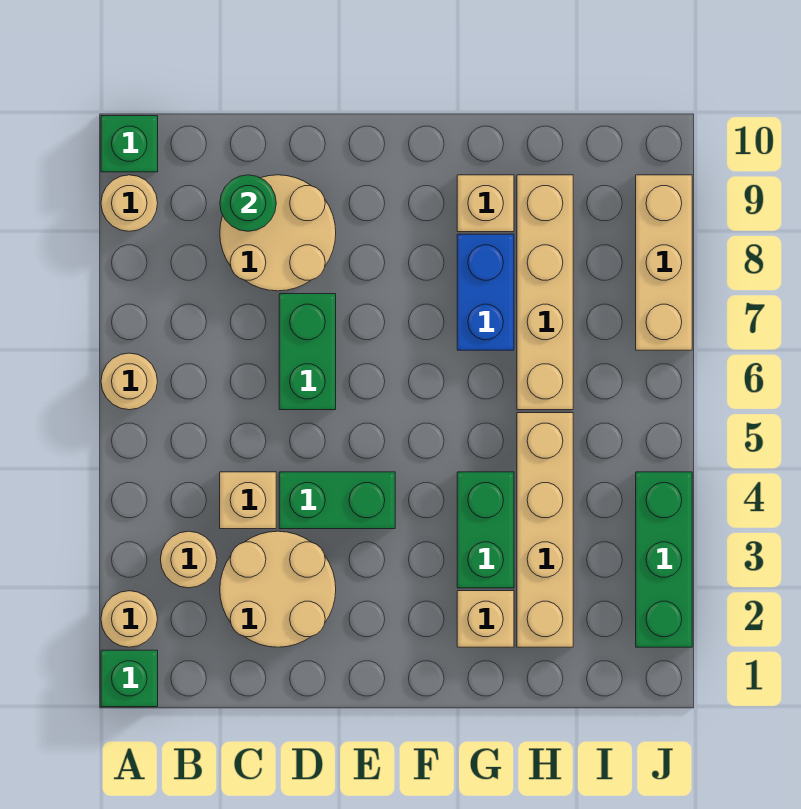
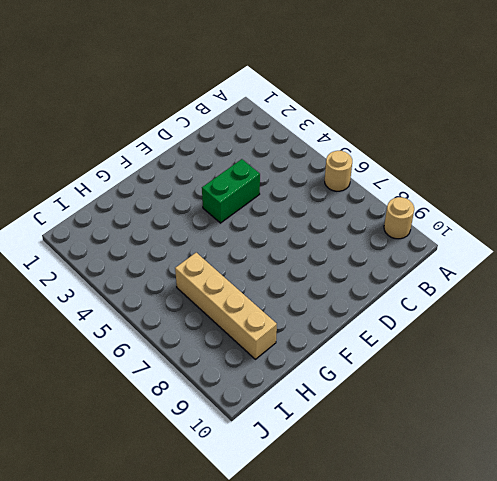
none -> green brick A1 level 1
none -> tan round brick A2 level 1
none -> green brick A10 level 1

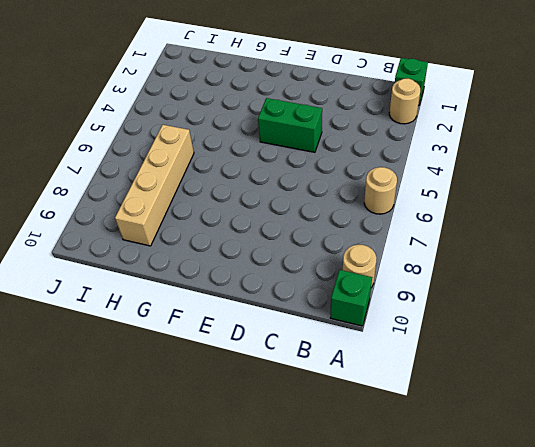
none -> tan round brick B3 level 1
none -> tan round brick C2:D3 level 1
none -> tan brick C4 level 1

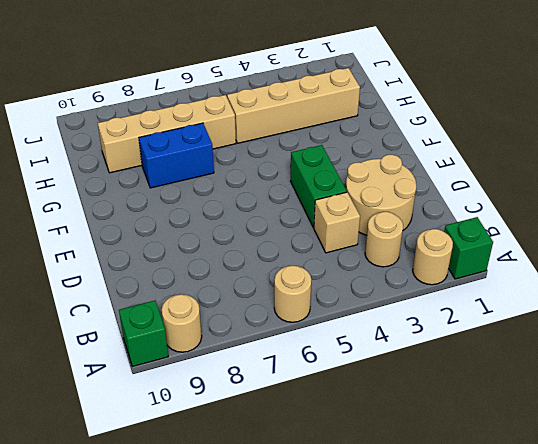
none -> tan round brick C8:D9 level 1
none -> green brick D6:D7 level 1
none -> tan brick G2 level 1

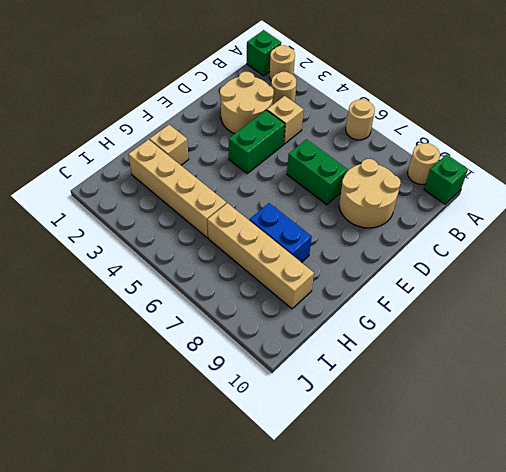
none -> green brick G3:G4 level 1
none -> tan brick G9 level 1
none -> green brick J2:J4 level 1

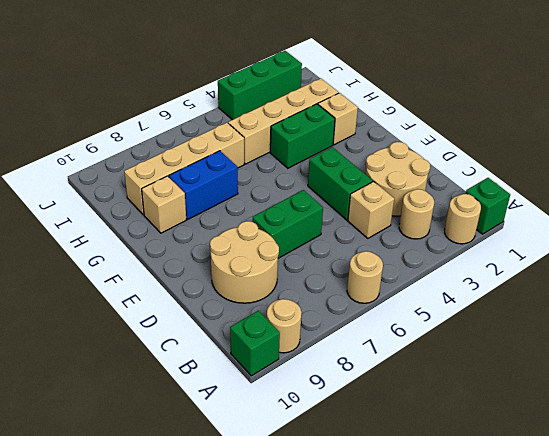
none -> tan brick J7:J9 level 1
none -> green round brick C9 level 2

